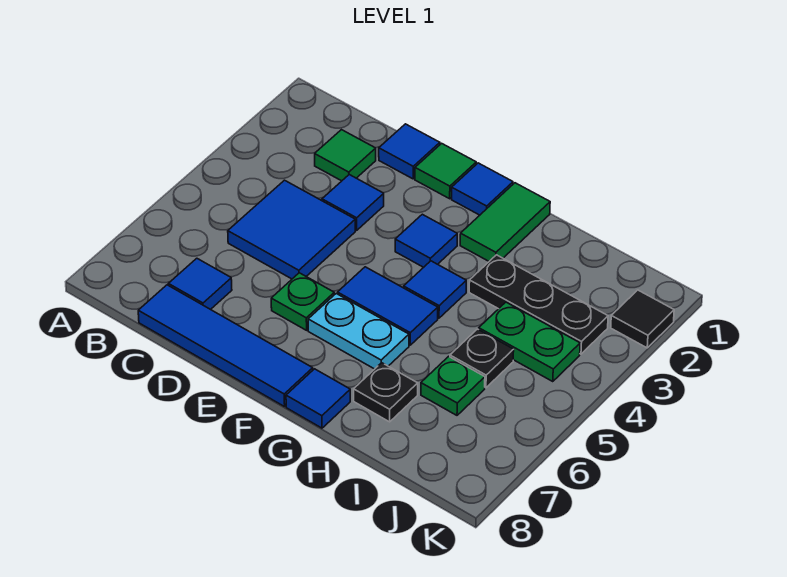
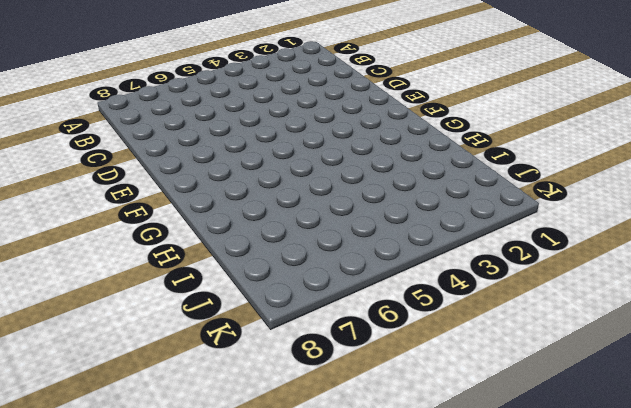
none -> green tile C2 level 1
none -> blue tile C4:D5 level 1
none -> blue tile C7 level 1

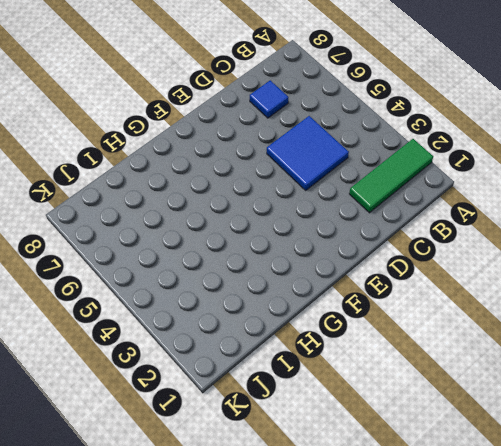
green tile A2:C2 level 1 -> green tile C2 level 1
none -> blue tile C8:F8 level 1
none -> blue tile D1 level 1
none -> blue tile D3 level 1

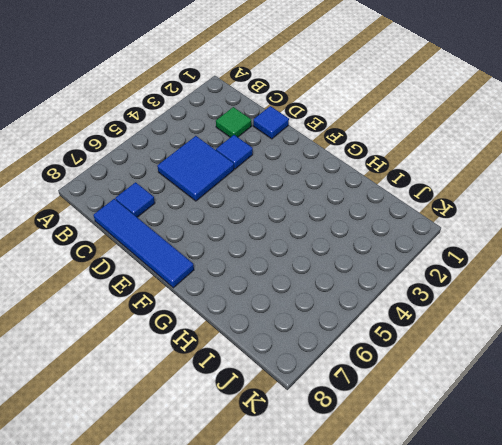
none -> green tile E1 level 1
none -> green plate E6 level 1
none -> blue tile F1 level 1

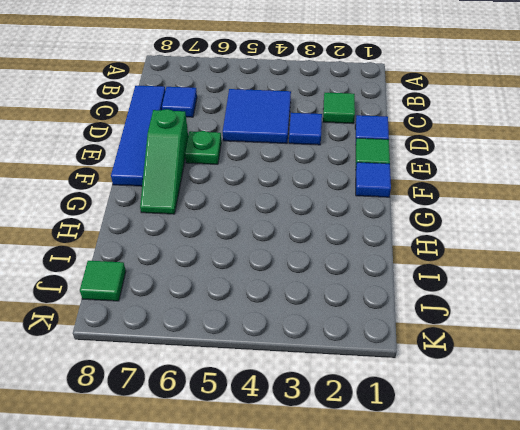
green slope E7:G7 level 1 top E -> none
green tile J8 level 1 -> none
none -> blue tile F3 level 1
none -> blue tile F5:G5 level 1
none -> cyan plate F6:G6 level 1

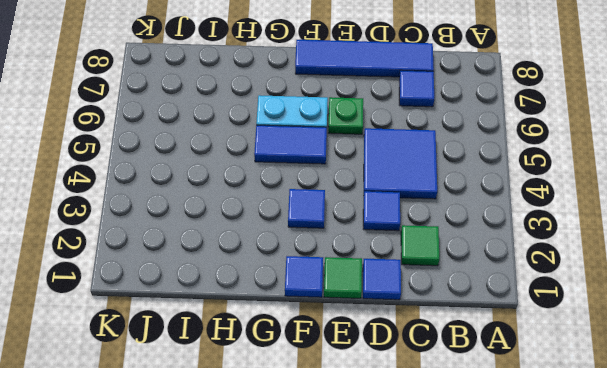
none -> green tile G1:G2 level 1
none -> blue tile G4 level 1
none -> blue tile G8 level 1

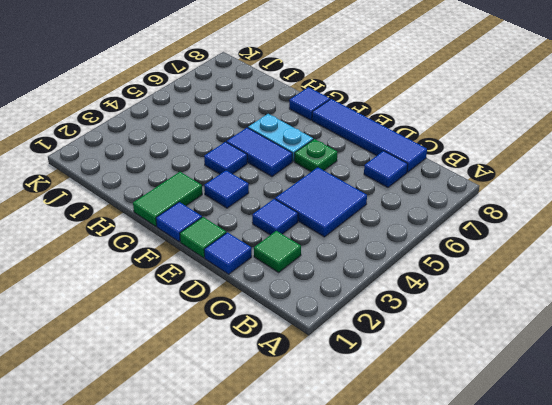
none -> black plate H3:J3 level 1
none -> black plate H7 level 1
none -> green plate I4:J4 level 1

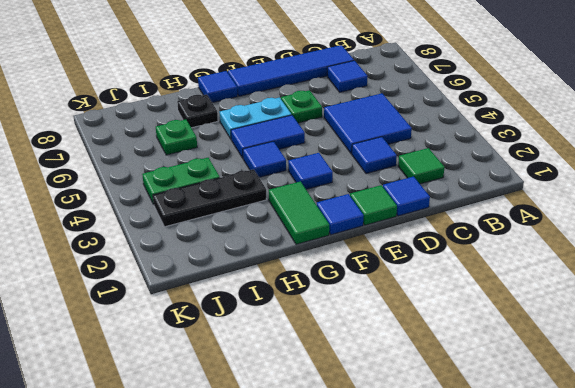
none -> black plate I5 level 1
none -> black tile K2 level 1

